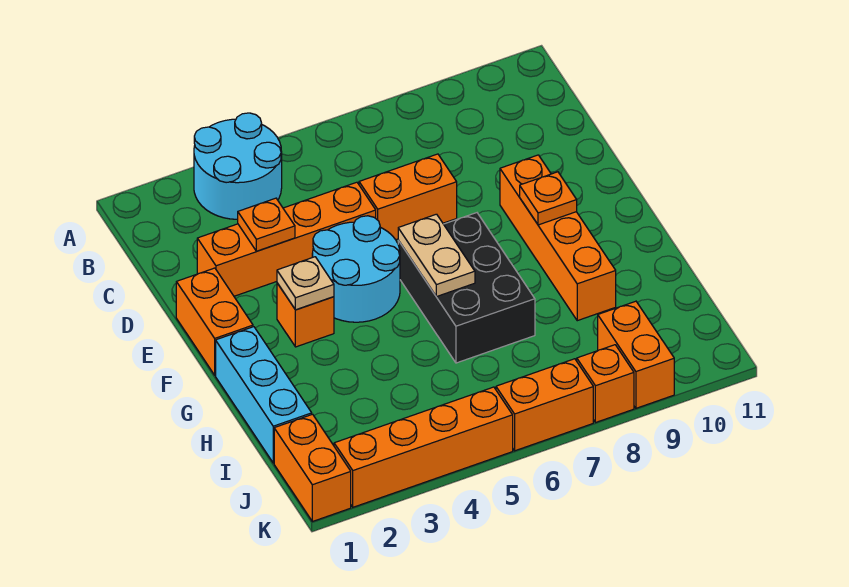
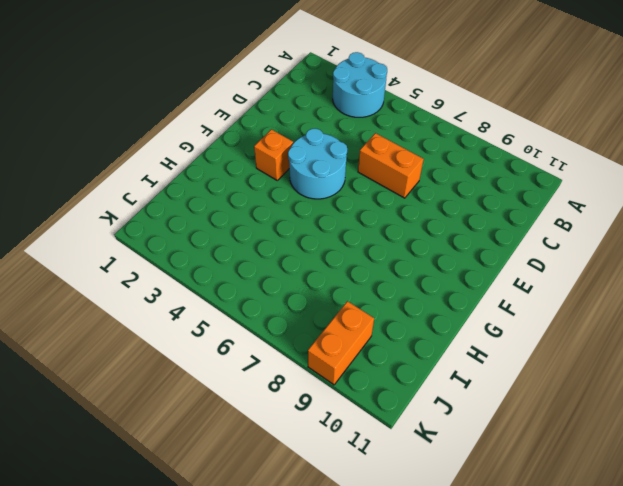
none -> orange brick D2:D5 level 1
none -> orange brick E1:F1 level 1
none -> orange brick E9:H9 level 1

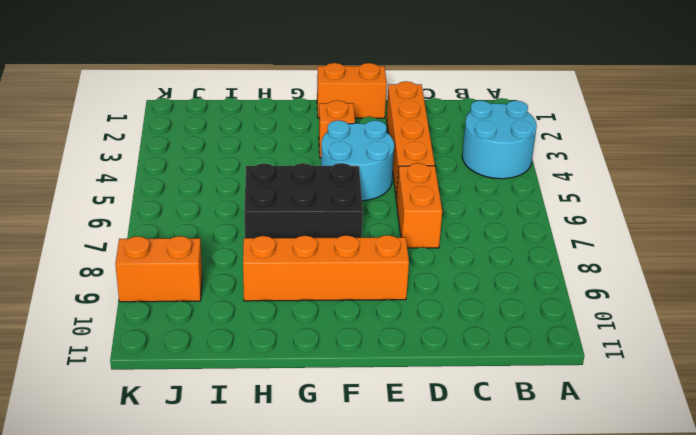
none -> cyan brick G1:I1 level 1
none -> orange brick J1:K1 level 1
none -> orange brick K2:K5 level 1

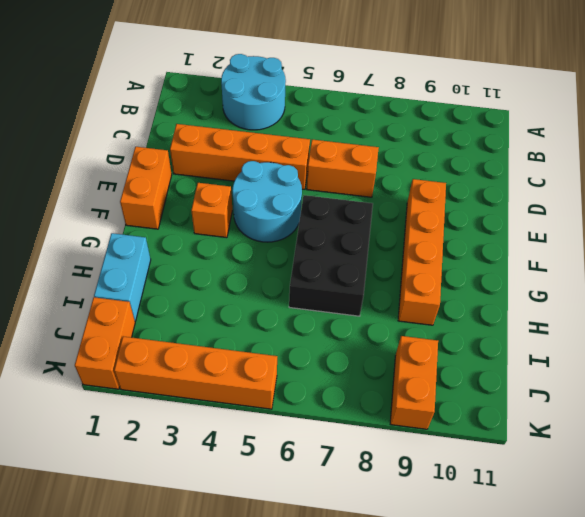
cyan brick H1:I1 level 1 -> cyan brick G1:I1 level 1
none -> orange brick K6:K7 level 1
none -> orange brick K8 level 1
none -> orange plate D3 level 2

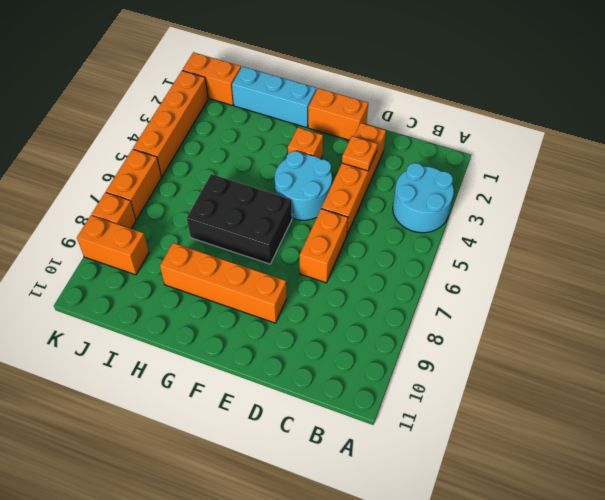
none -> tan plate F3 level 2
none -> tan plate F6:G6 level 2
none -> orange plate F9 level 2

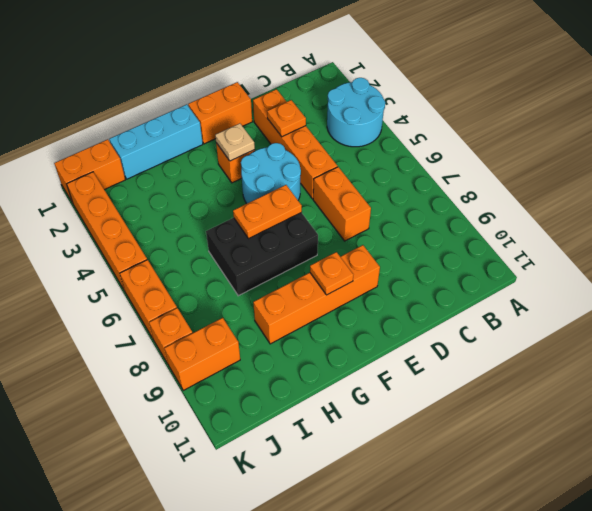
orange plate F6:G6 level 2 -> tan plate F6:G6 level 2

